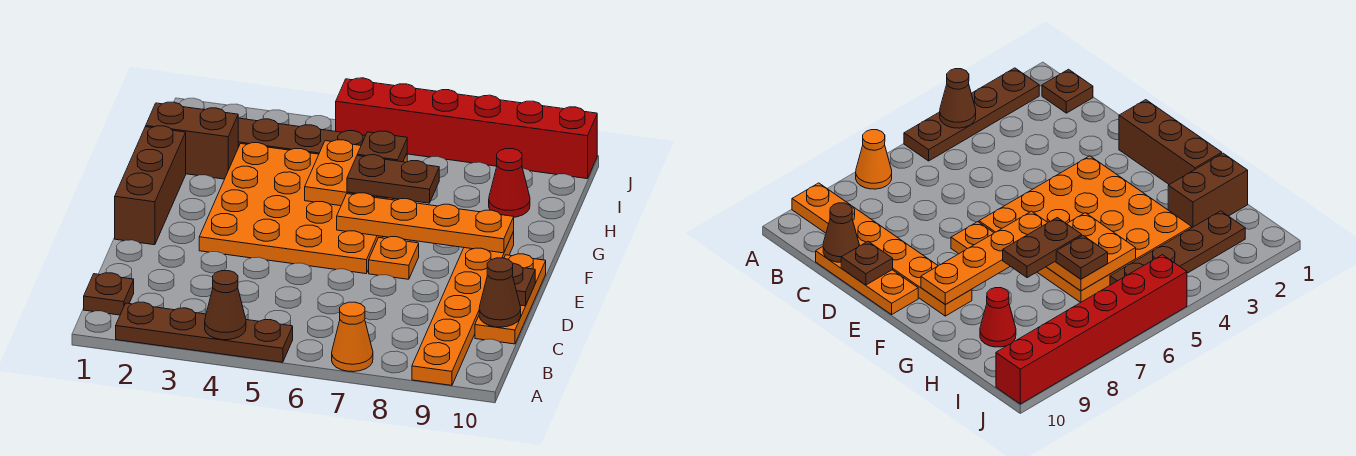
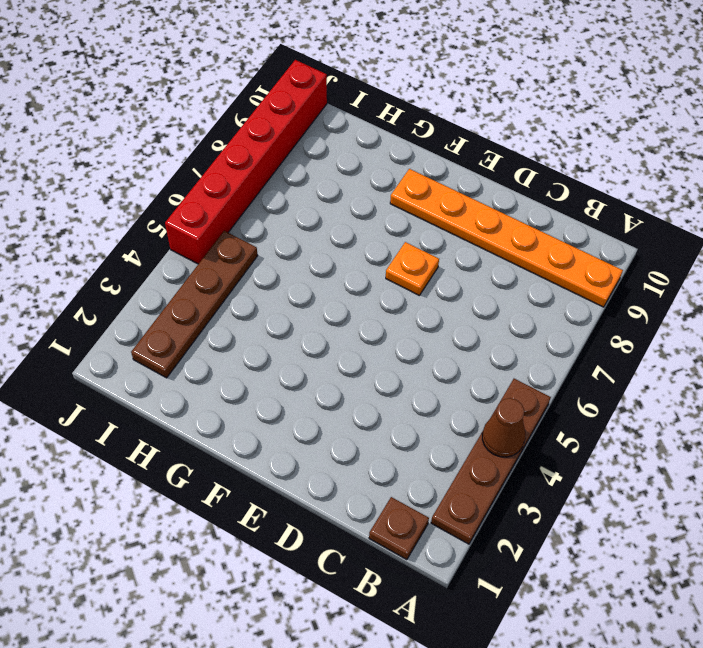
none -> orange cone A7 level 1
none -> orange plate C10:E10 level 1
none -> brown brick E1:G1 level 1

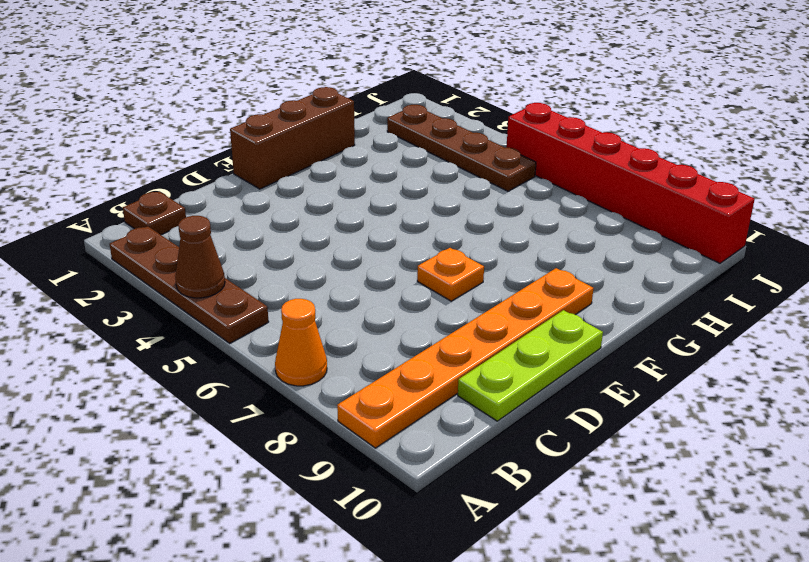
lime plate C10:E10 level 1 -> orange plate C10:E10 level 1
none -> orange plate E3:H6 level 1
none -> brown brick H1:H2 level 1
none -> red cone H9 level 1

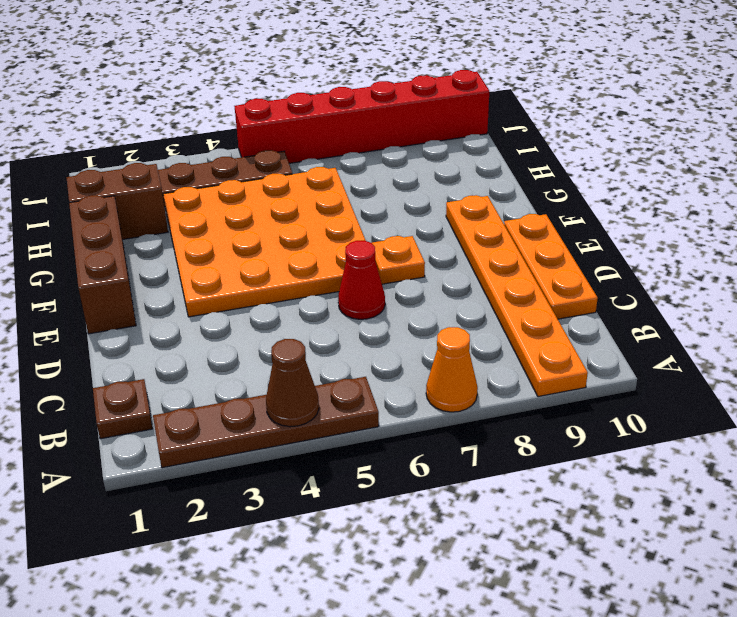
red cone D6 level 1 -> red cone H9 level 1
none -> brown cone C10 level 2
none -> brown plate D10 level 2
none -> orange plate F6:F9 level 2

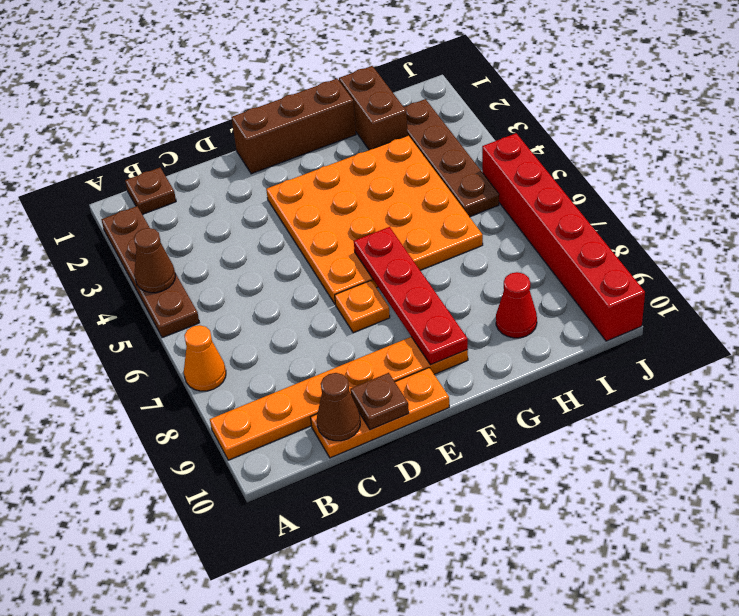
red plate F6:F9 level 2 -> orange plate F6:F9 level 2
none -> orange plate G5:H6 level 2
none -> brown plate G6:G7 level 3
none -> brown plate H6 level 3

